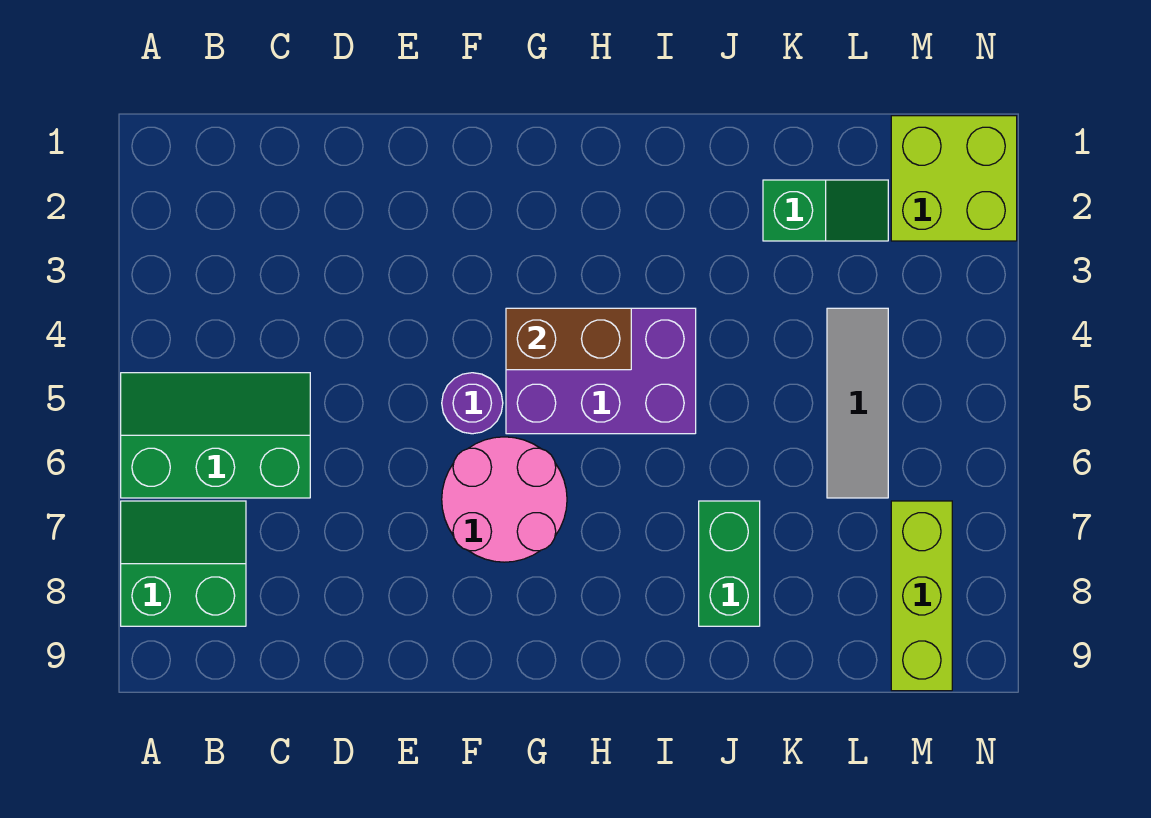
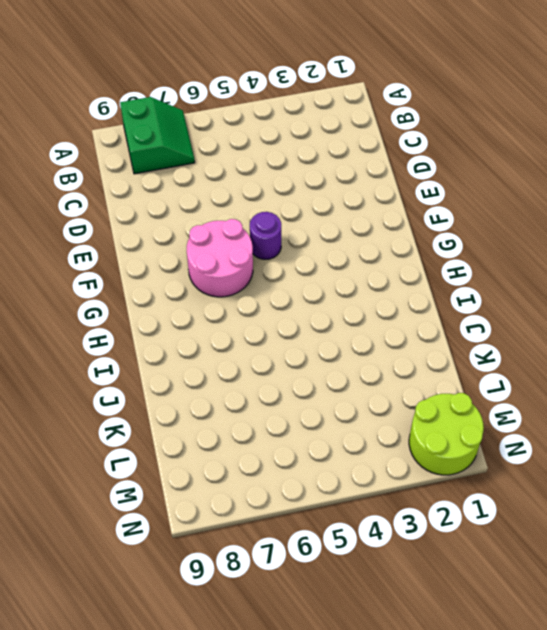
lime round brick M1:N2 level 1 -> lime brick M1:N2 level 1
none -> green slope A5:C6 level 1 top 6
none -> purple brick G4:I5 level 1

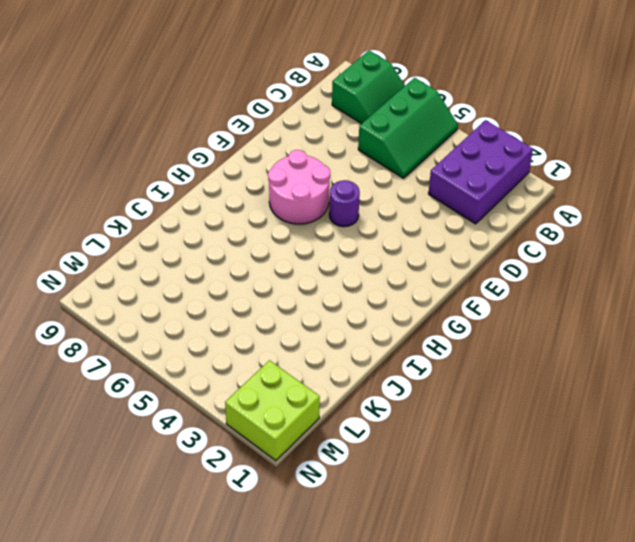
purple brick A2:C3 level 1 -> purple brick G4:I5 level 1
none -> green brick J7:J8 level 1
none -> green slope K2:L2 level 1 top K

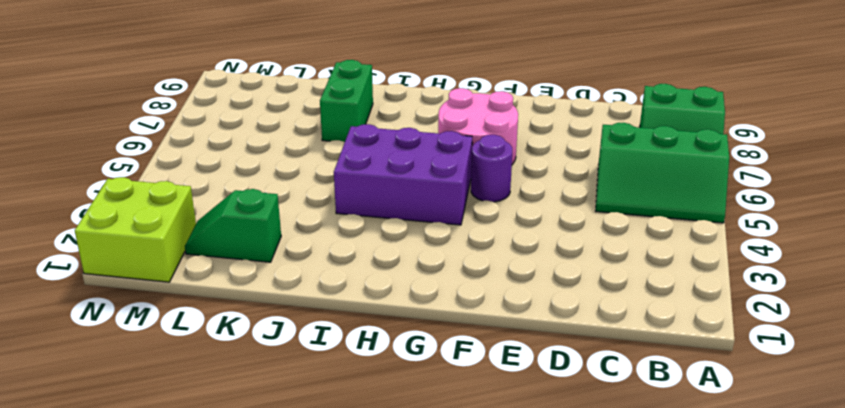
none -> grey tile L4:L6 level 1
none -> lime brick M7:M9 level 1

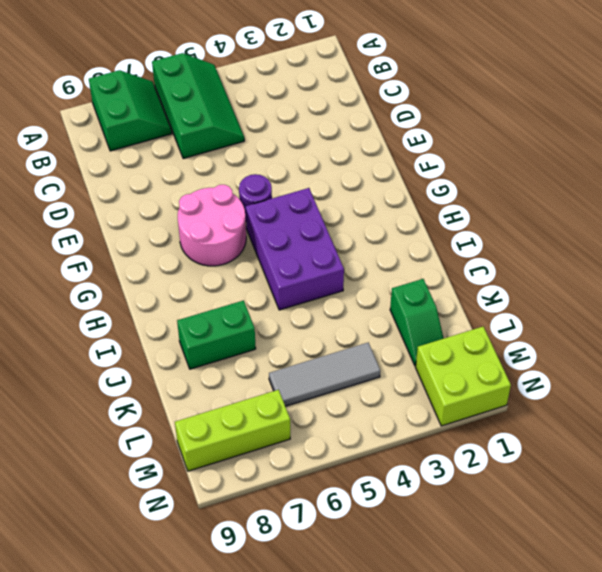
none -> brown brick G4:H4 level 2

